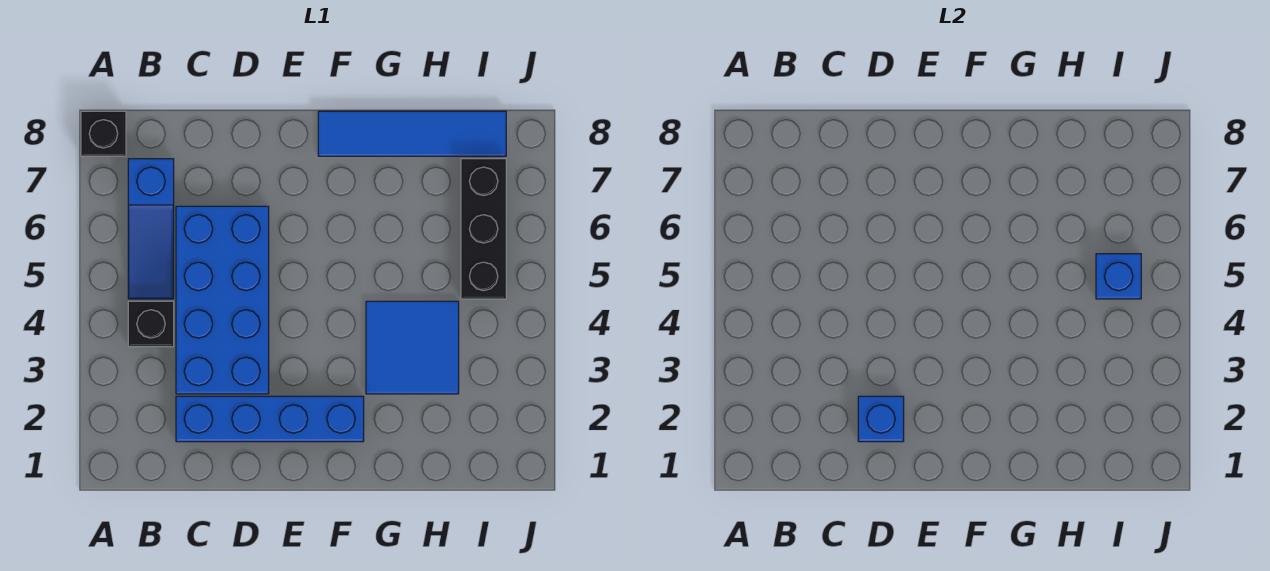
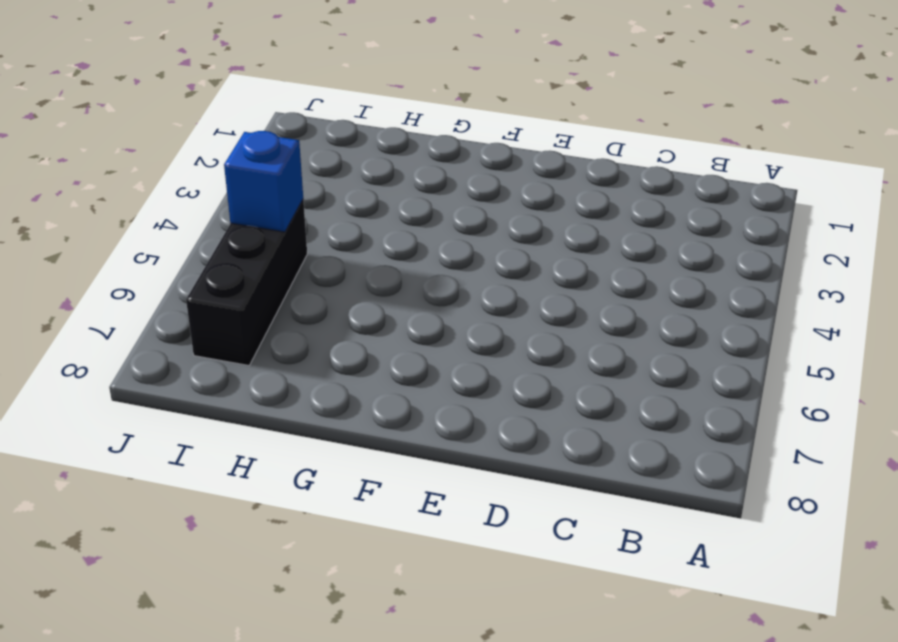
none -> black brick A8 level 1
none -> black brick B4 level 1

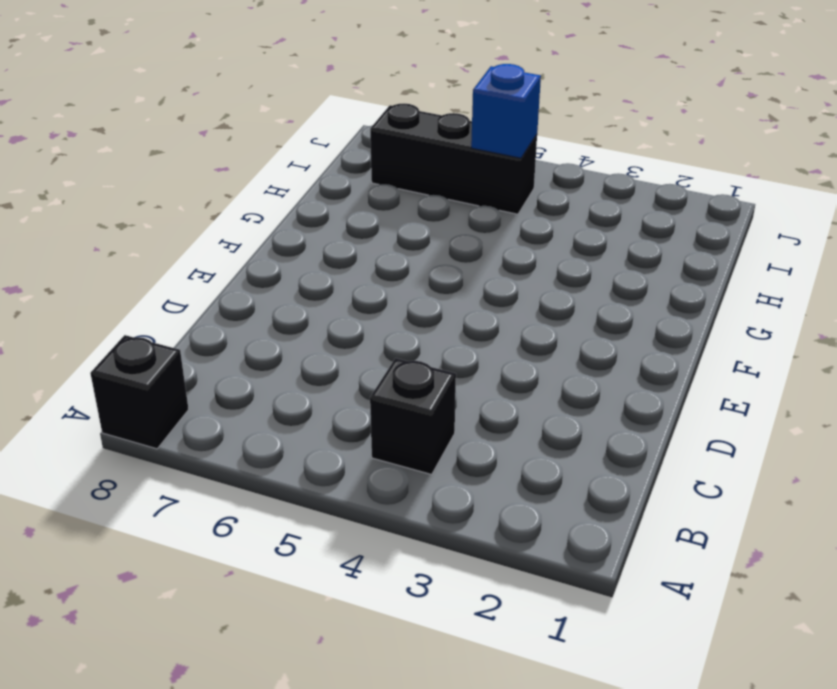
none -> blue slope B5:B7 level 1 top 7
none -> blue brick C2:F2 level 1

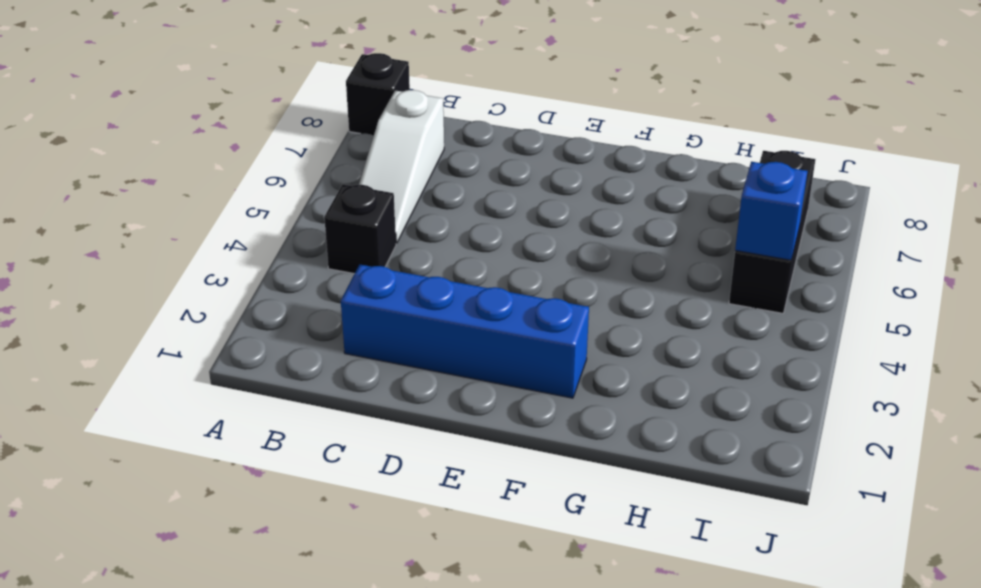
white slope B5:B7 level 1 top 7 -> blue slope B5:B7 level 1 top 7
none -> blue brick C3:D6 level 1
none -> blue tile F8:I8 level 1

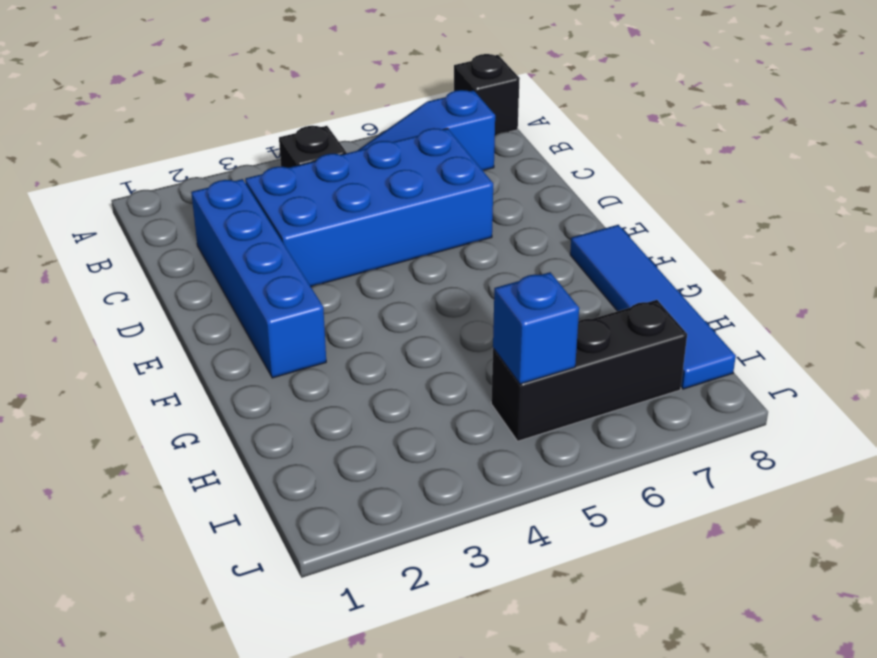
none -> blue tile G3:H4 level 1
none -> blue brick D2 level 2

